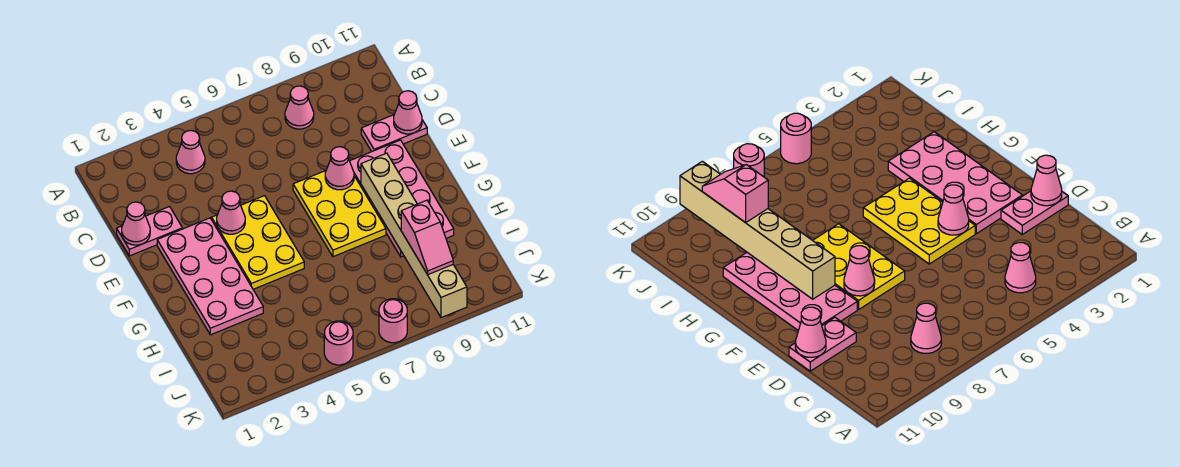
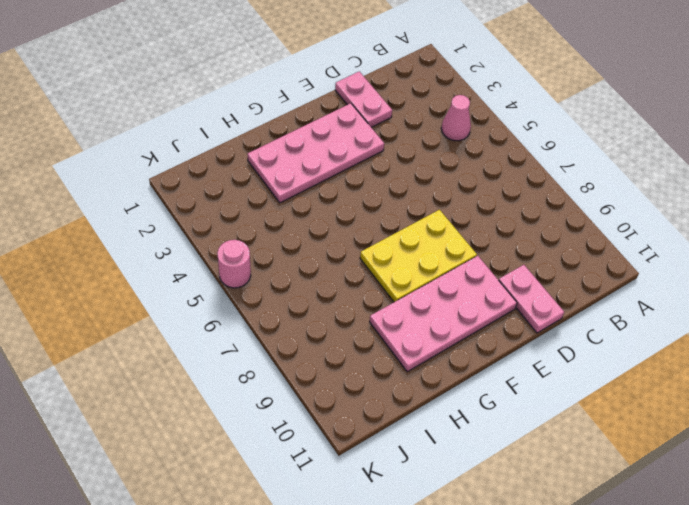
none -> pink cone B8 level 1
none -> yellow plate E4:G5 level 1
none -> pink round brick K7 level 1

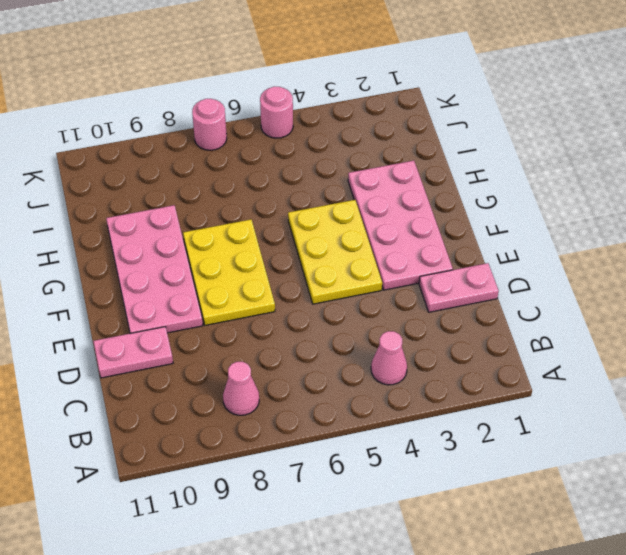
none -> pink cone D1 level 2
none -> pink cone D11 level 2
none -> pink cone E4 level 2

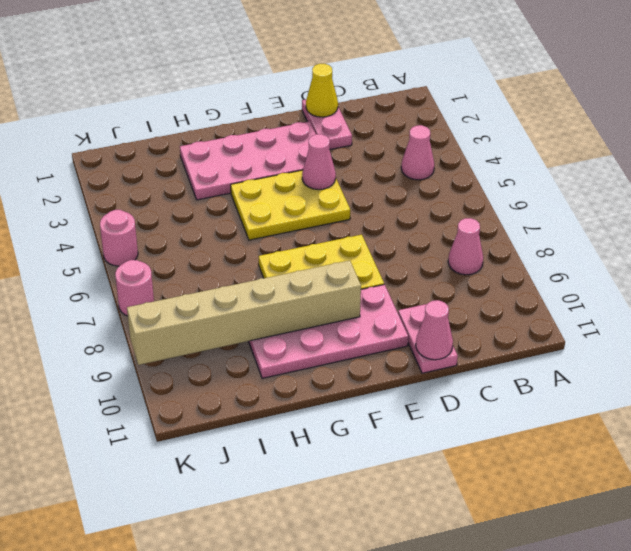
yellow cone D1 level 2 -> pink cone D1 level 2
none -> pink cone E8 level 2
none -> pink slope I9:J9 level 3 top I

